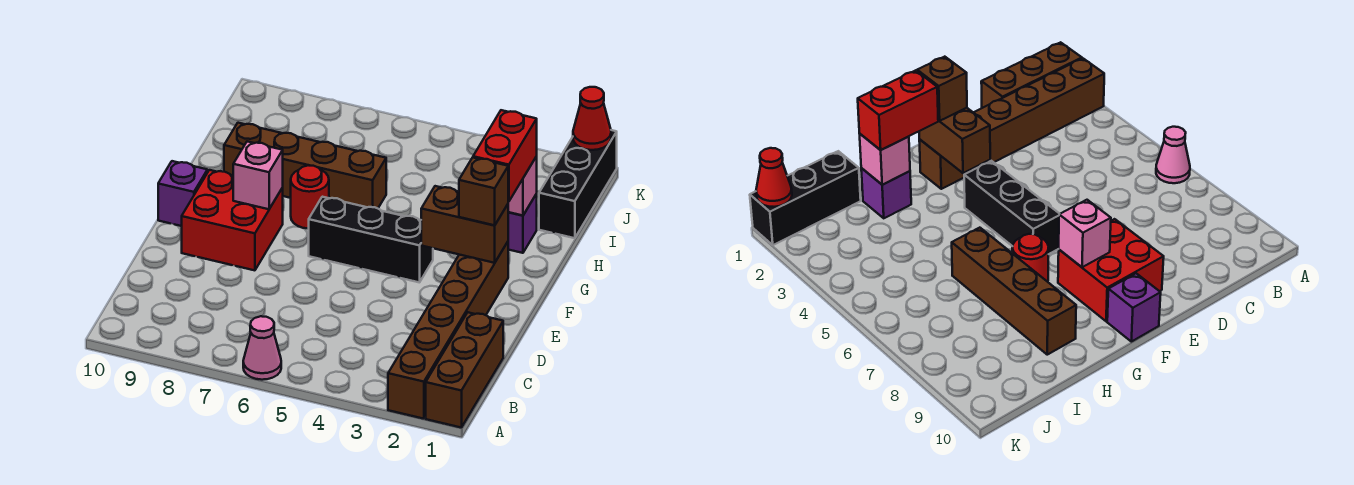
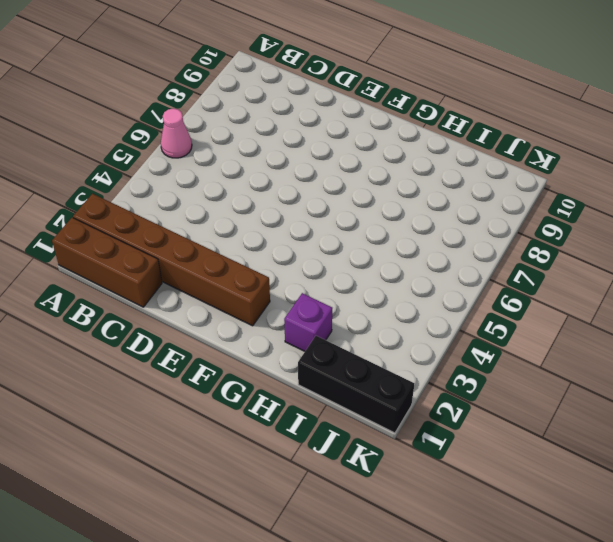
none -> red brick E8:F9 level 1
none -> black brick F4:F6 level 1
none -> purple brick F10 level 1

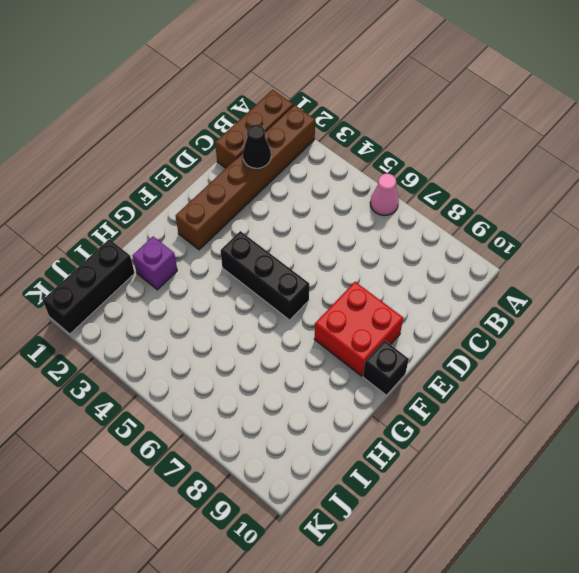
black cone C2 level 2 -> none
black brick F10 level 1 -> purple brick F10 level 1
none -> red round brick G7 level 1
none -> brown brick H6:H9 level 1
none -> brown brick F2:F3 level 2

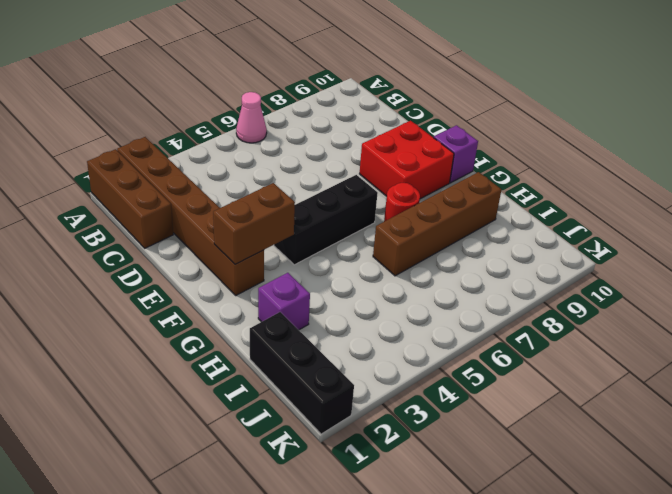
none -> pink brick F8 level 2
none -> pink brick H2 level 2
none -> red cone K1 level 2

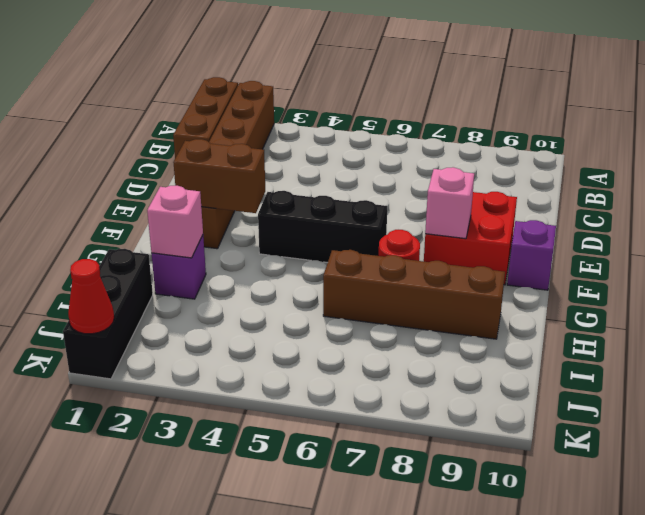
none -> pink cone A6 level 1
none -> brown brick F2 level 3
none -> red brick G2:H2 level 3

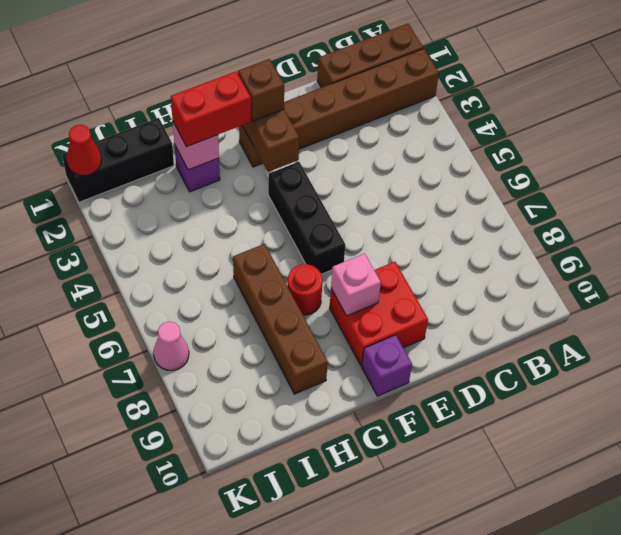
pink cone K7 level 1 -> pink cone A6 level 1

